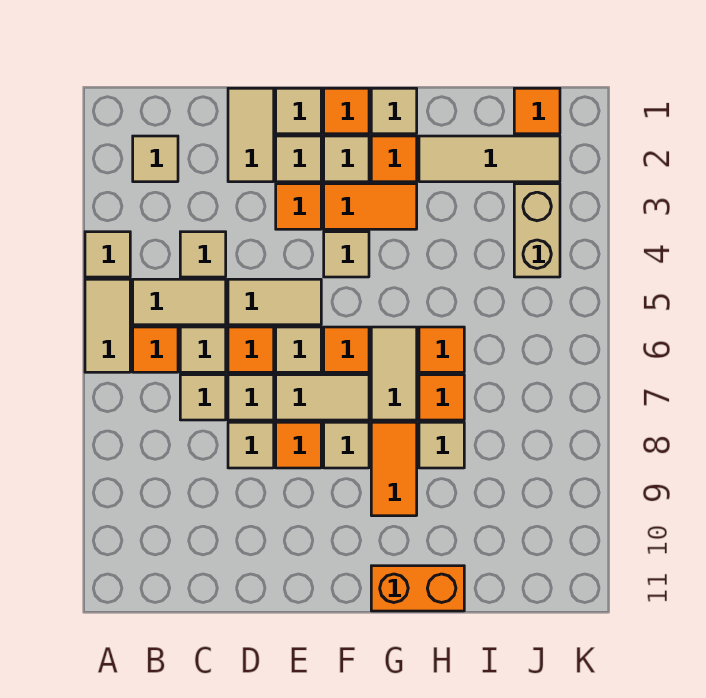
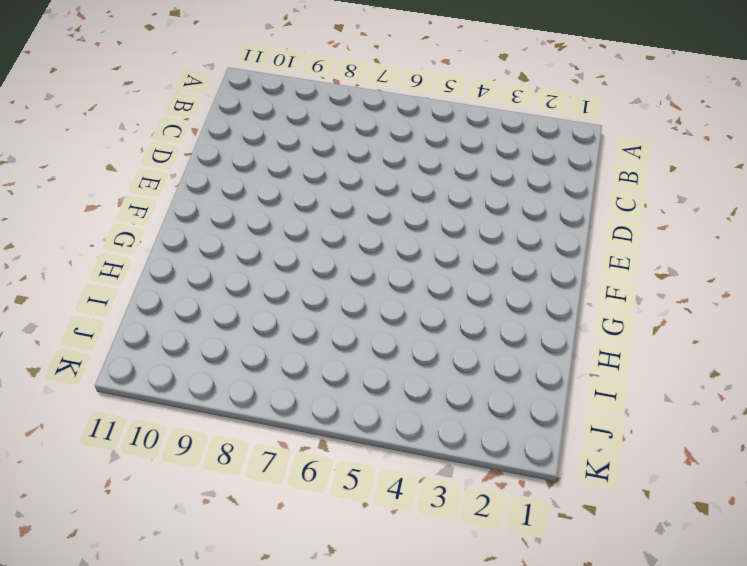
none -> tan tile A4 level 1
none -> tan tile A5:A6 level 1
none -> tan tile B2 level 1
none -> tan tile B5:C5 level 1

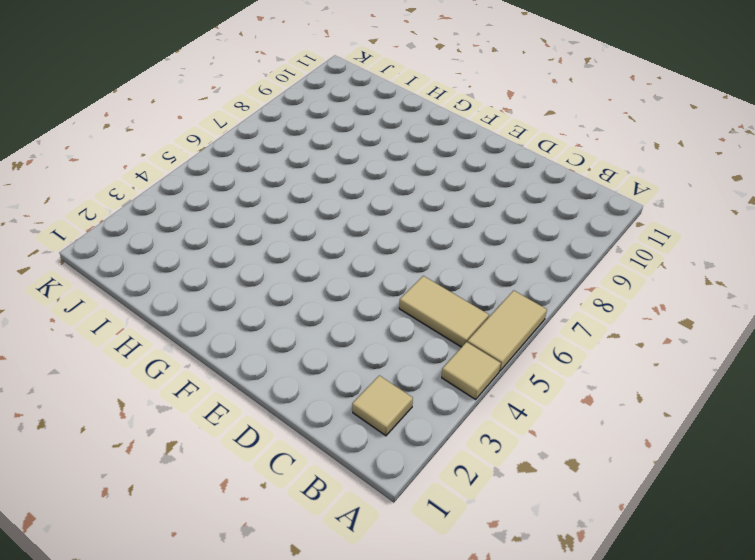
none -> orange tile B6 level 1
none -> tan tile C4 level 1
none -> tan tile C6 level 1
none -> tan tile C7 level 1

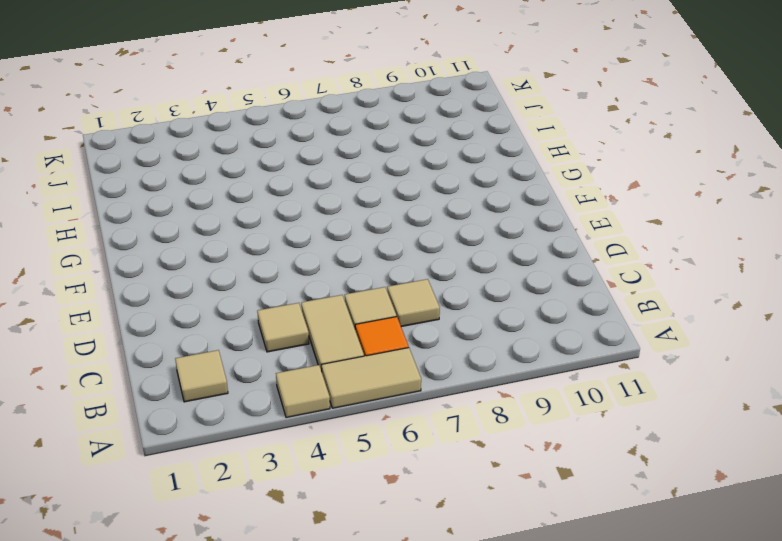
none -> tan tile D1:D2 level 1
none -> tan tile D5:E5 level 1
none -> orange tile D6 level 1
none -> tan tile D7 level 1

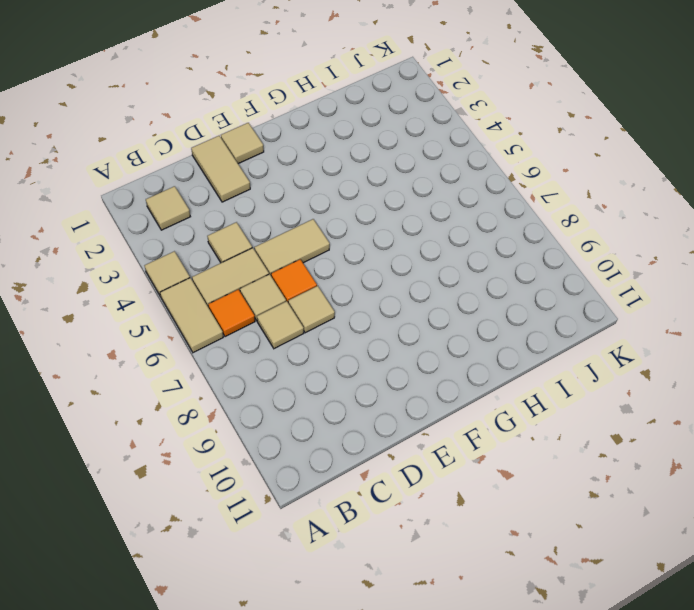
none -> tan tile D8 level 1
none -> tan tile E2 level 1
none -> orange tile E3 level 1
none -> tan tile E6 level 1

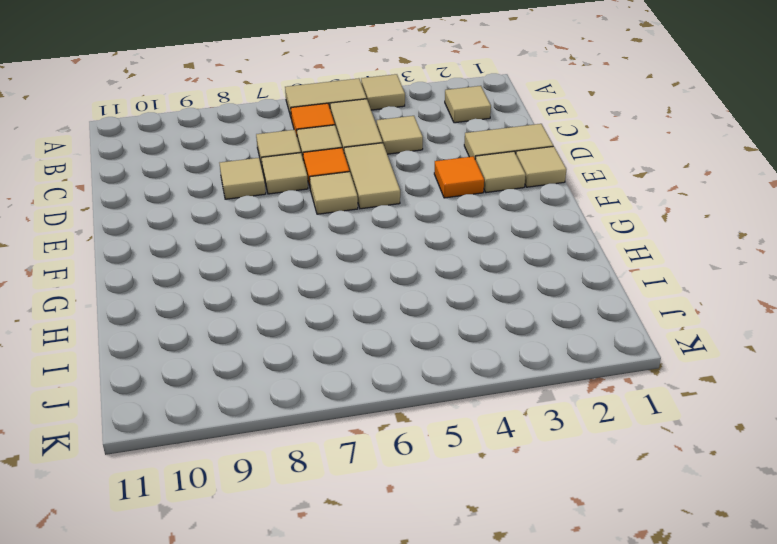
none -> tan tile E7:F7 level 1
none -> orange tile E8 level 1
none -> orange tile F1 level 1
none -> tan tile F2 level 1

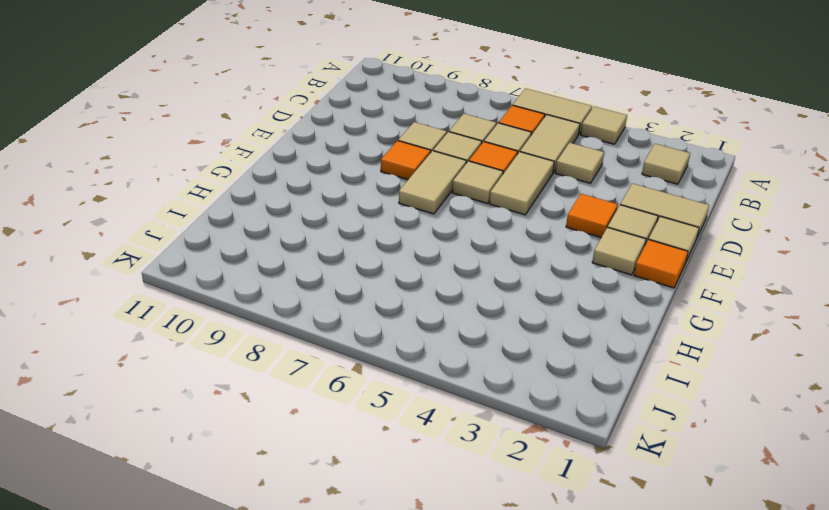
none -> orange tile F3:G3 level 1
none -> tan tile F4 level 1
none -> orange tile F6 level 1
none -> tan tile F8 level 1

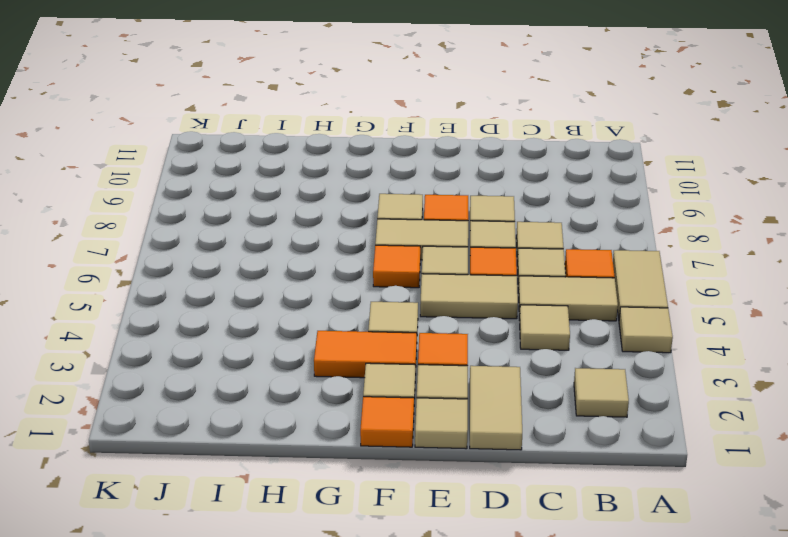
none -> tan tile G1 level 1
none -> orange tile G2 level 1
none -> tan tile G6:G7 level 1
none -> orange tile G8:G9 level 1

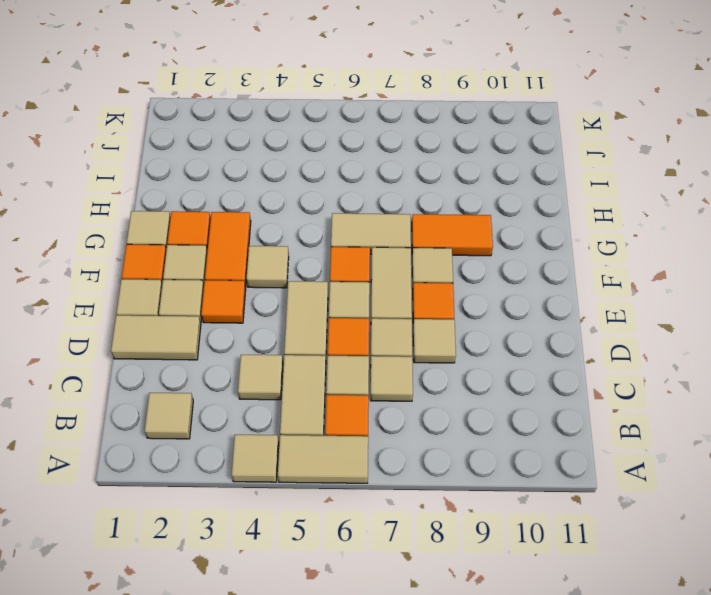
none -> orange brick G11:H11 level 1
none -> tan tile H2:J2 level 1
none -> orange tile H6 level 1
none -> orange tile H7 level 1

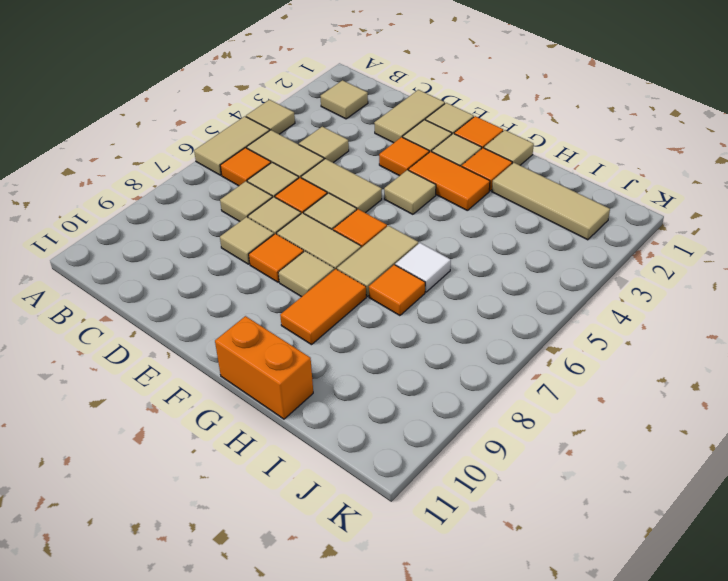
white tile H6 level 1 -> orange tile H6 level 1
none -> tan tile H8 level 1
none -> orange tile J1 level 1
none -> tan brick J3:J4 level 1

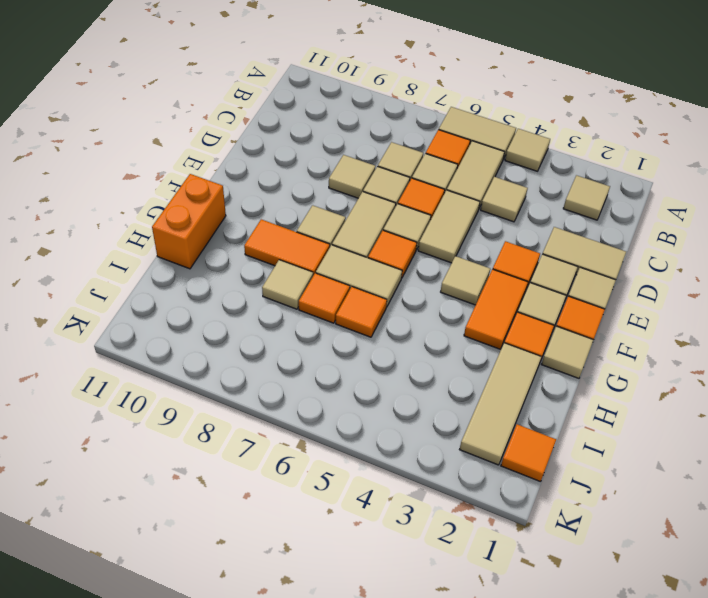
none -> orange tile E8 level 1
none -> tan brick J3:J4 level 1

